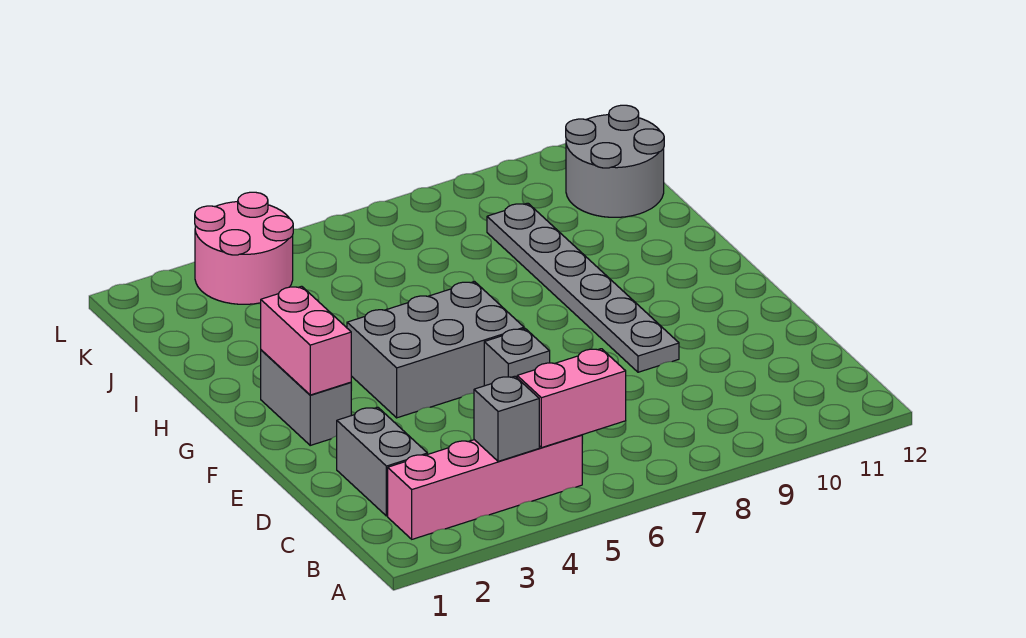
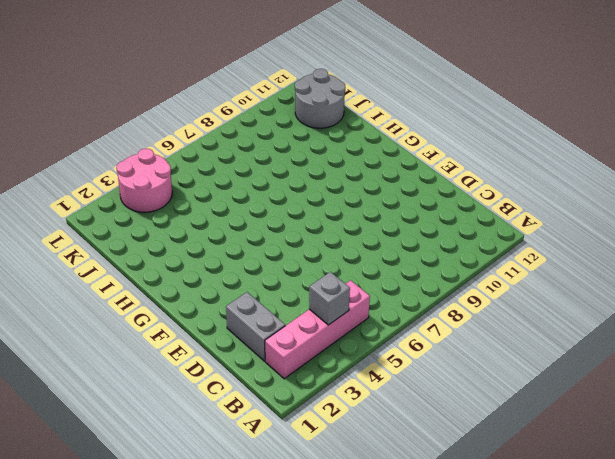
none -> grey brick E6 level 1
none -> grey plate E9:J9 level 1

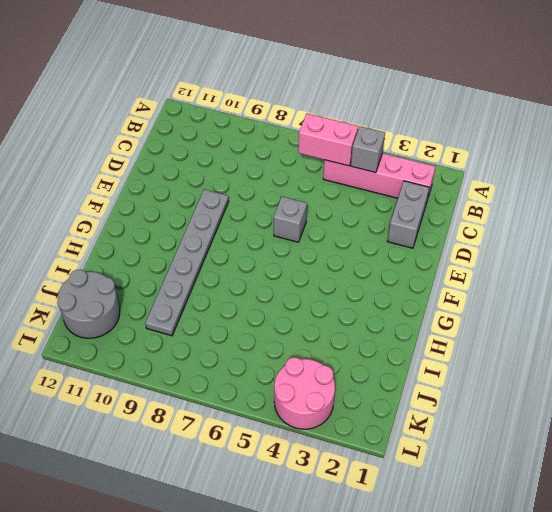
none -> grey brick F2:G2 level 1
none -> grey brick F4:G6 level 1

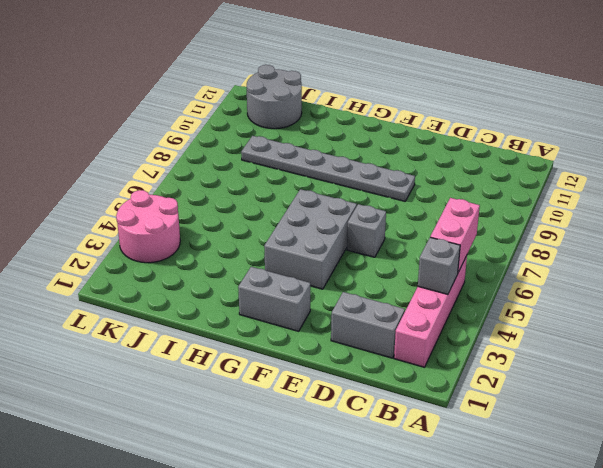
none -> pink brick F2:G2 level 2

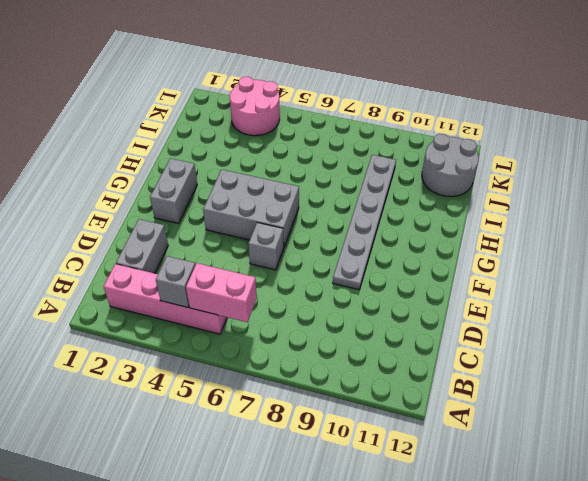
none -> pink brick F2:G2 level 2

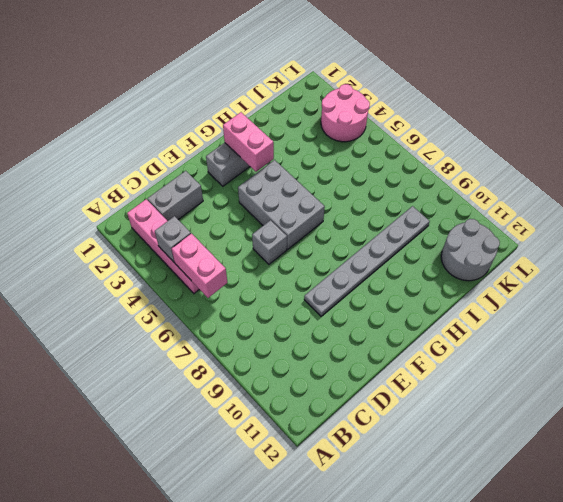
pink brick G2:G3 level 2 -> pink brick F2:G2 level 2

